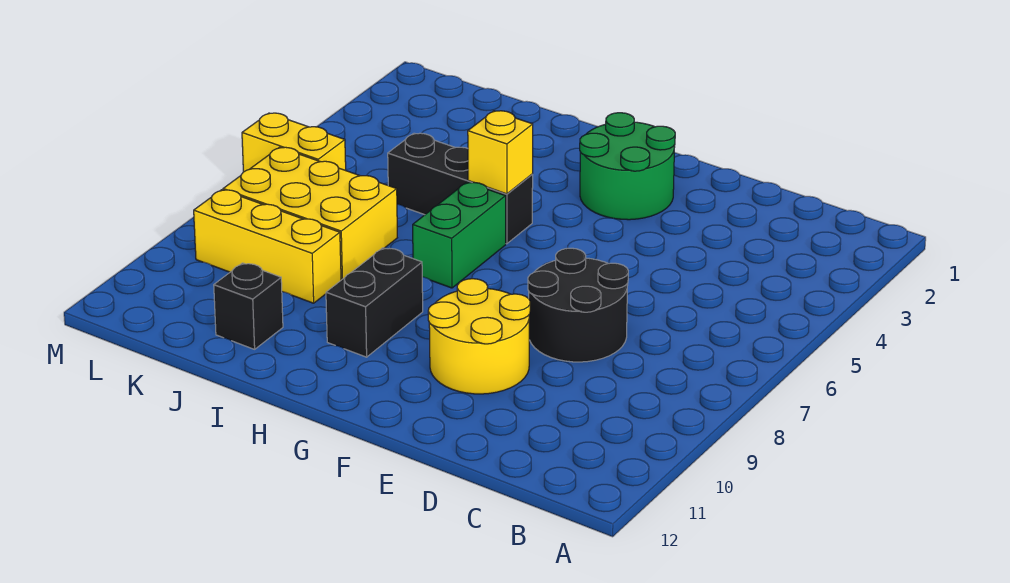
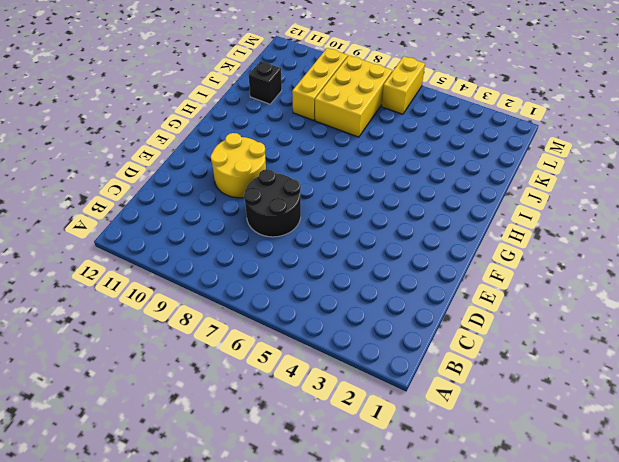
none -> green round brick F2:G3 level 1
none -> black brick H5:J5 level 1

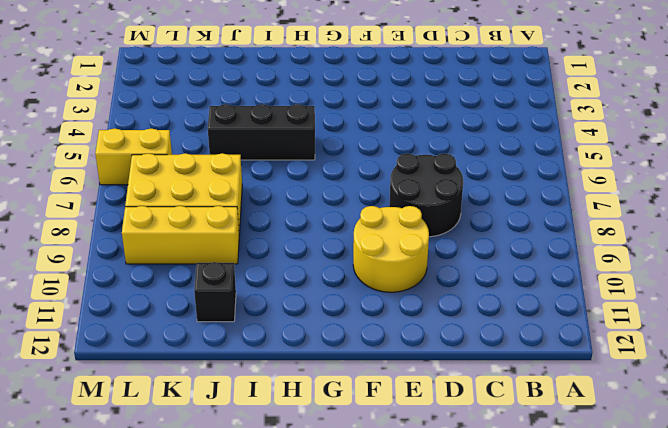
none -> green round brick F2:G3 level 1
none -> green brick H6:H7 level 1

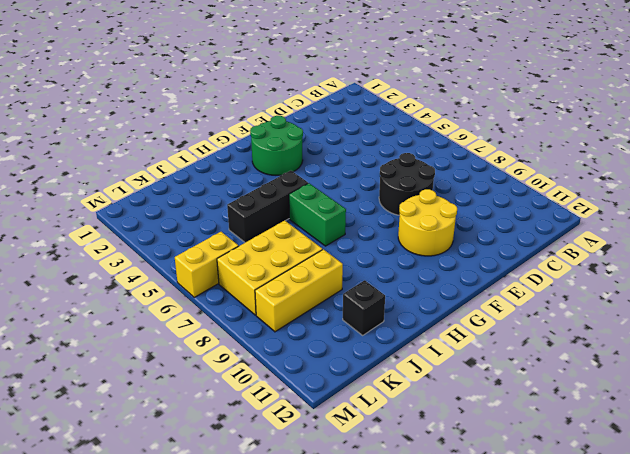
none -> black brick H9:H10 level 1
none -> yellow brick H5 level 2

